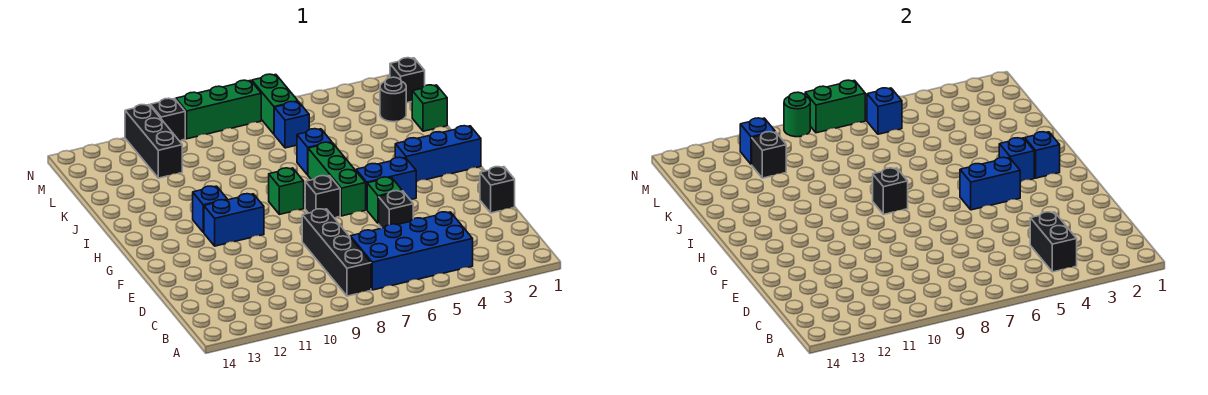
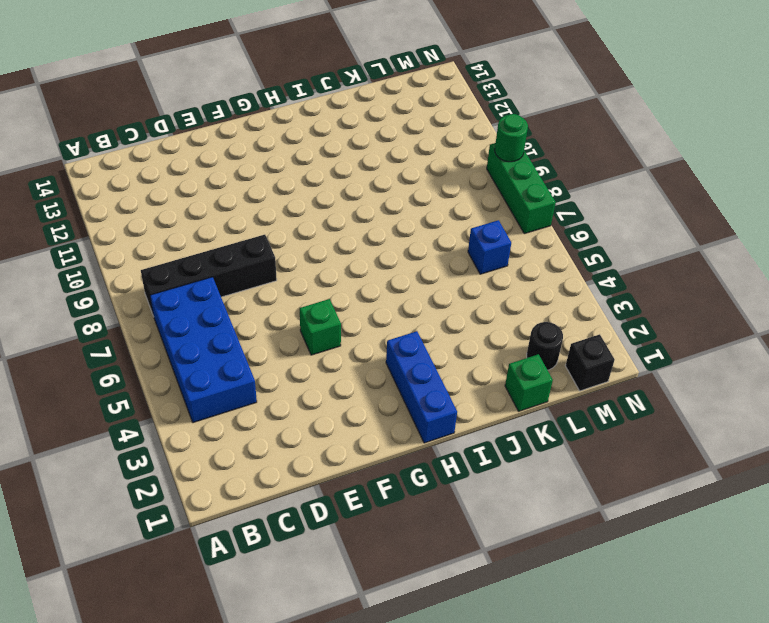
none -> black brick E1 level 1
none -> black brick E5 level 1
none -> blue brick G4:G5 level 1
none -> green brick G6:I6 level 1

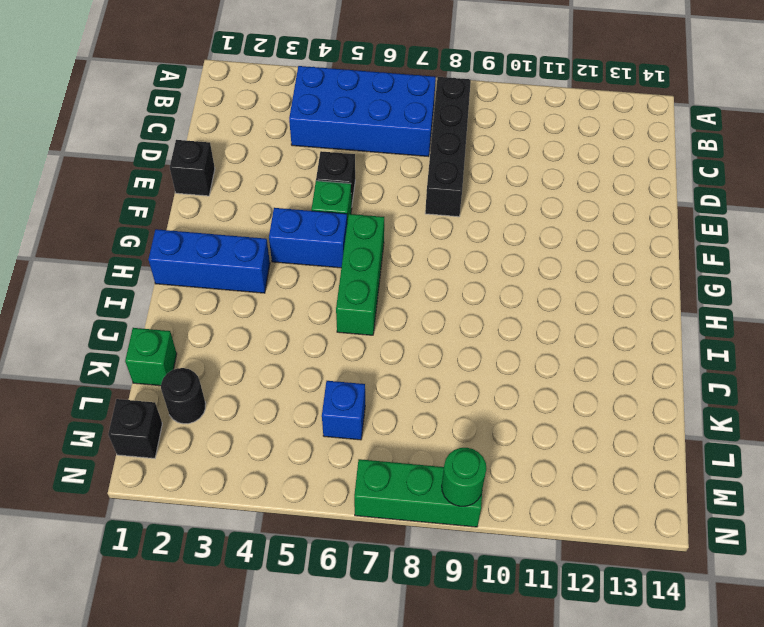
none -> black brick G7 level 1
none -> blue brick G10:G11 level 1
none -> green brick H8 level 1
none -> blue brick H11 level 1

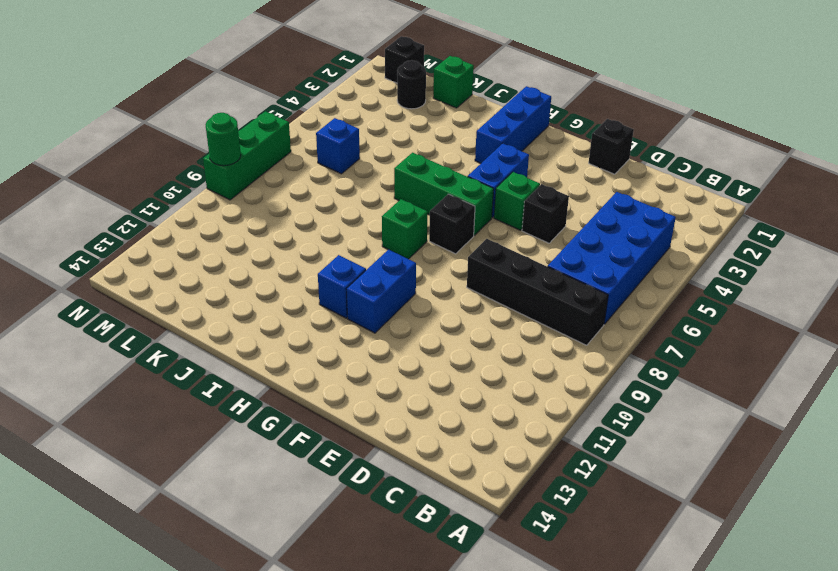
none -> blue brick J6 level 1
none -> black brick L11:N11 level 1
none -> green brick M6:N6 level 1
none -> black brick N10 level 1

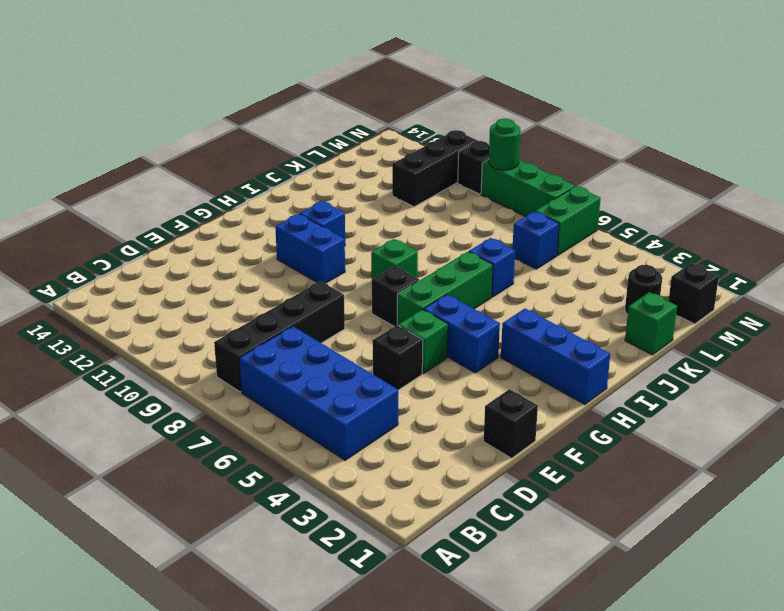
none -> black brick B4:C4 level 2
none -> blue brick G4:G5 level 2
none -> blue brick H2 level 2
none -> blue brick H3 level 2

